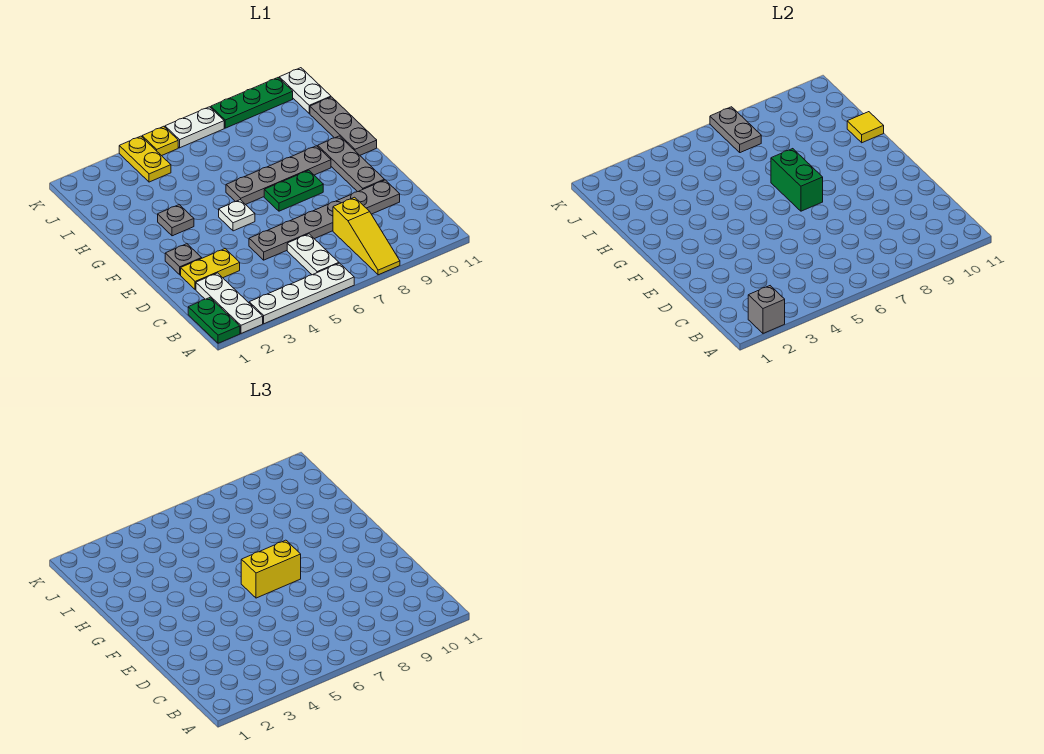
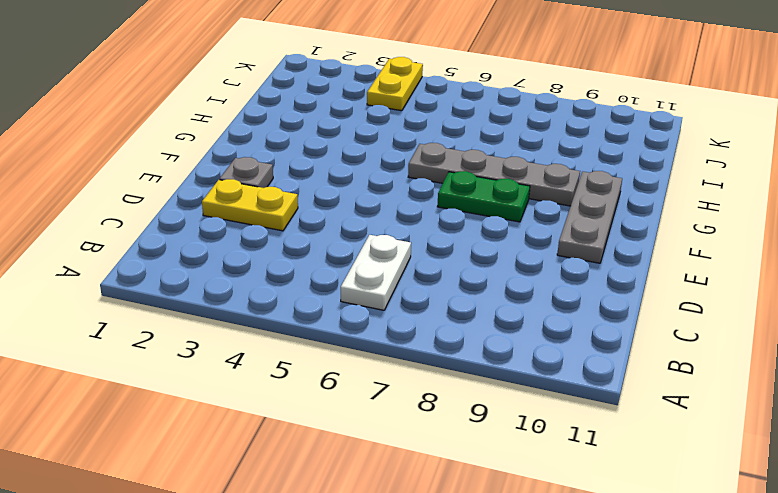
none -> green plate A1:B1 level 1
none -> white plate A2:C2 level 1
none -> white plate A3:A6 level 1

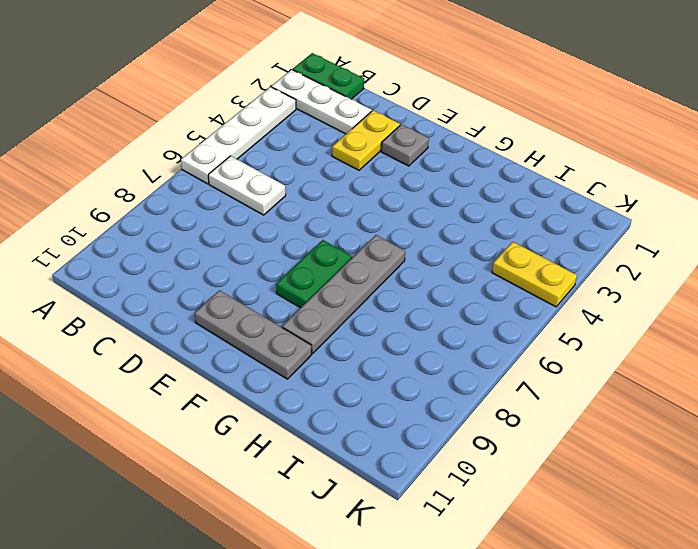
none -> yellow slope A8:C8 level 1 top C
none -> grey plate D5:D10 level 1
none -> white plate F5 level 1

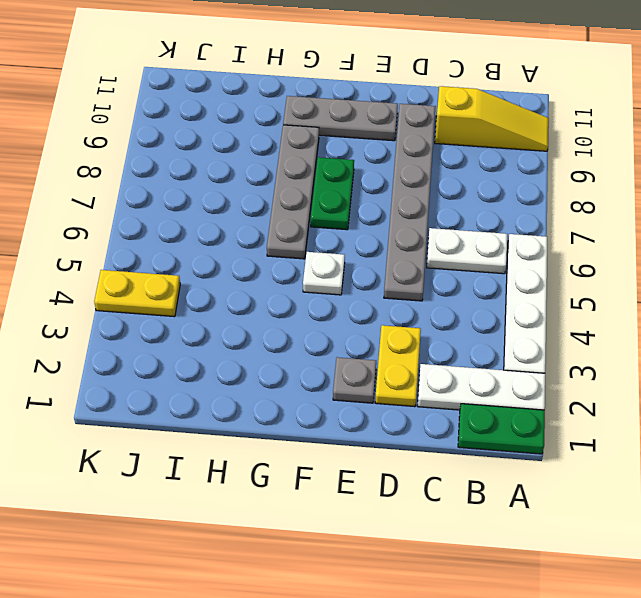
yellow slope A10:C10 level 1 top C -> yellow slope A8:C8 level 1 top C
none -> grey plate G3 level 1
none -> grey plate G11:I11 level 1
none -> white plate J11:K11 level 1

